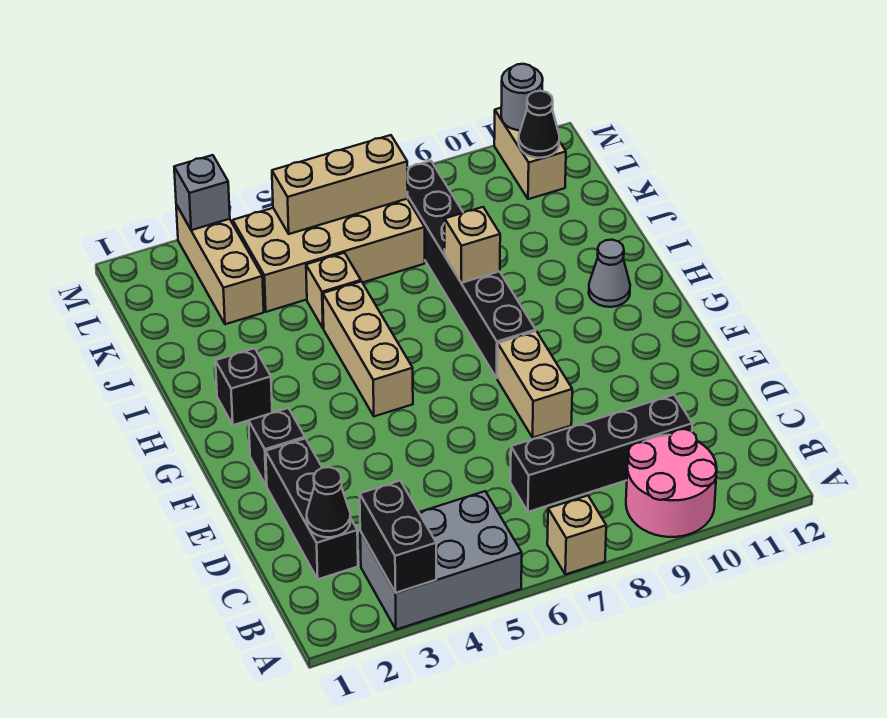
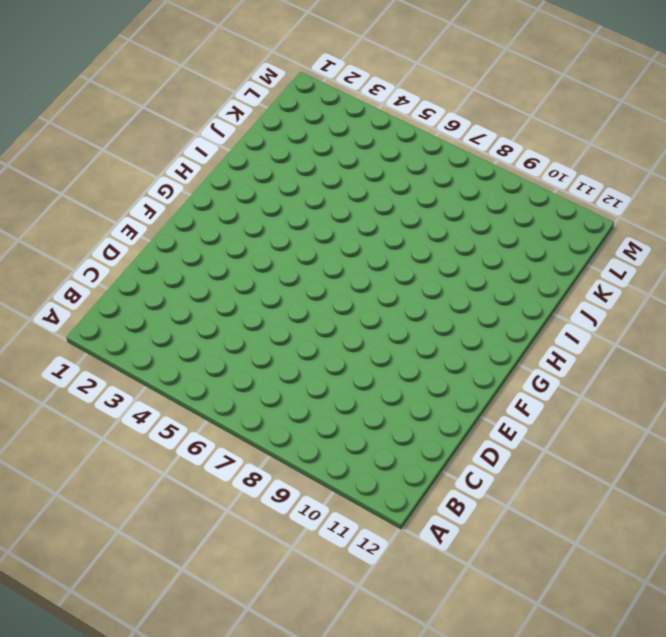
none -> grey brick A3:B5 level 1
none -> tan brick A7 level 1
none -> pink round brick A9:B10 level 1

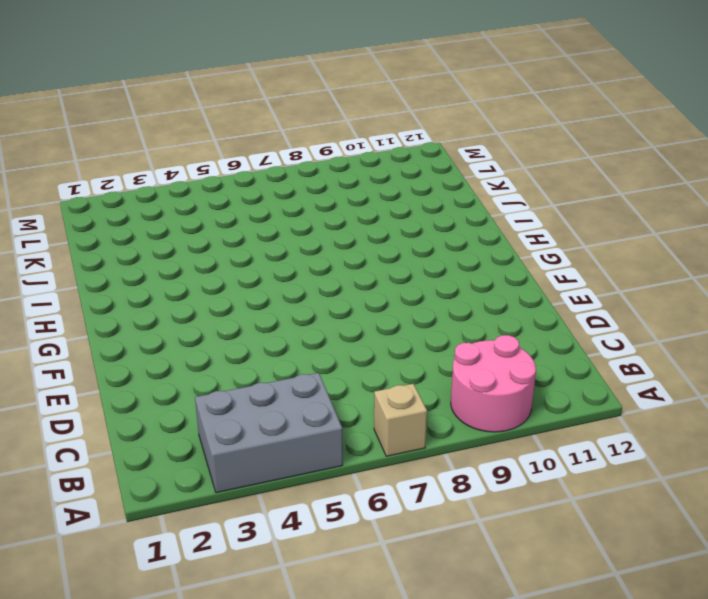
none -> black brick C2:E2 level 1
none -> black brick C7:C10 level 1
none -> tan brick E8:F8 level 1

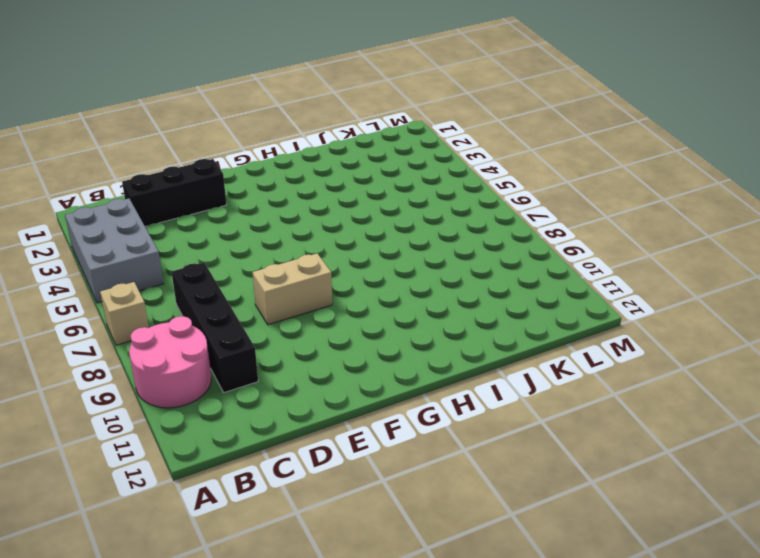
none -> black brick F2 level 1
none -> tan brick G5:I5 level 1
none -> black brick G8:L8 level 1

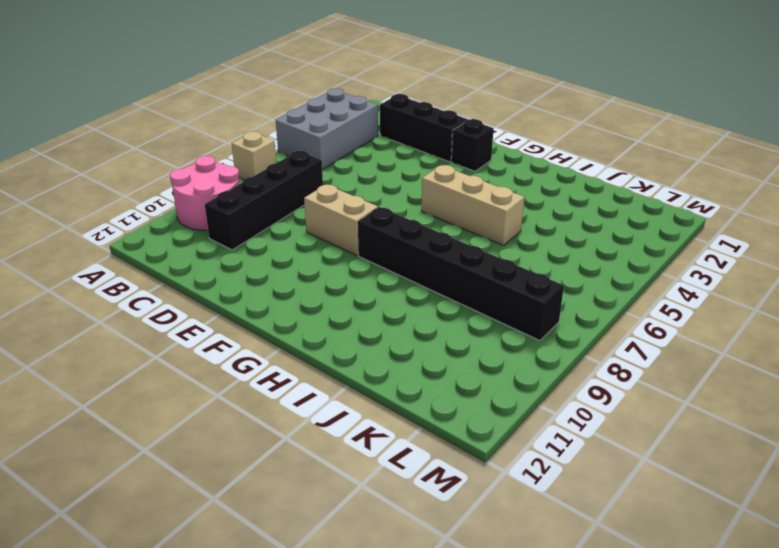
none -> black brick H2 level 1
none -> grey cone H11 level 1
none -> tan brick J5 level 1

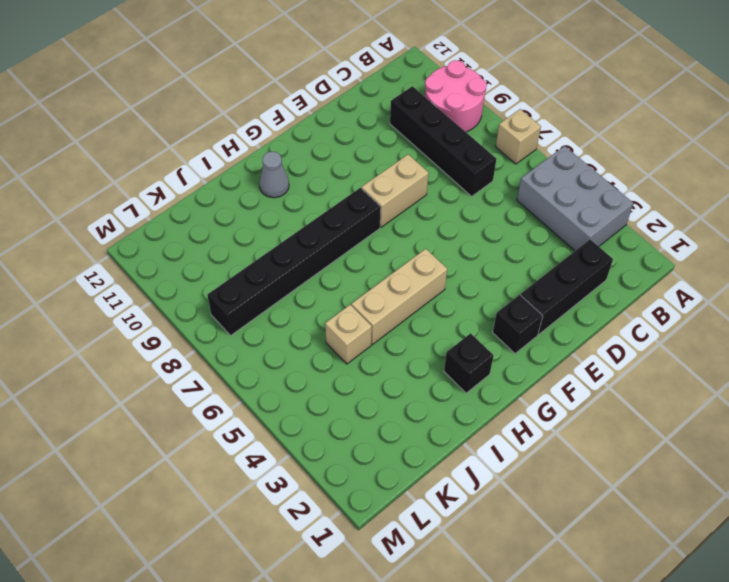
none -> tan brick K3:M3 level 1
none -> tan brick K4:L7 level 1
none -> tan brick L11:M11 level 1

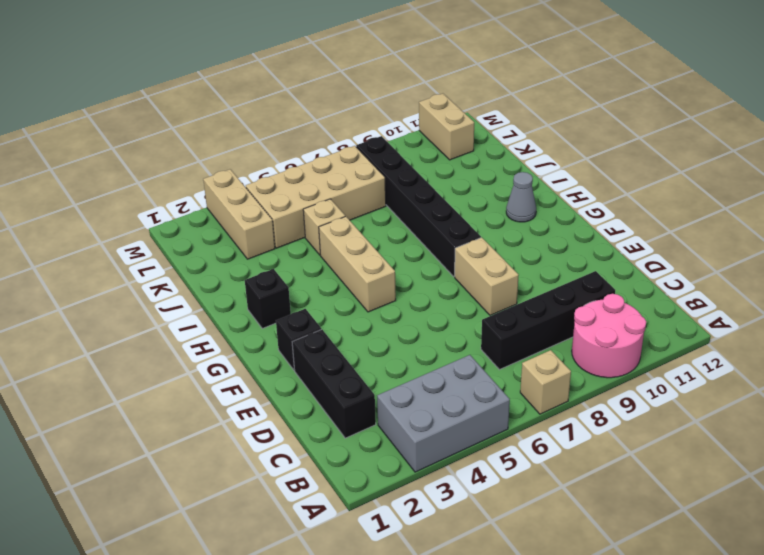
none -> black brick A3:B3 level 2
none -> black cone C2 level 2
none -> tan brick I8 level 2

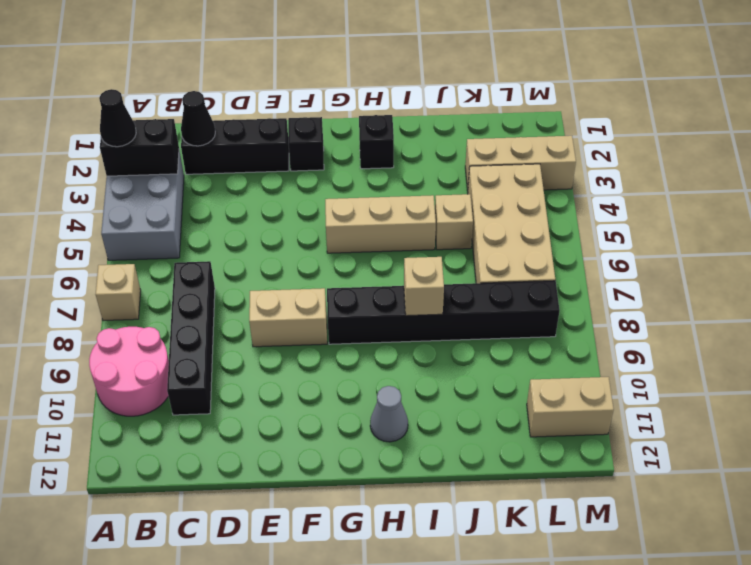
black cone A3 level 3 -> black cone L11 level 2
none -> tan brick L5:L7 level 2
none -> grey brick M3 level 2
none -> grey round brick M11 level 2

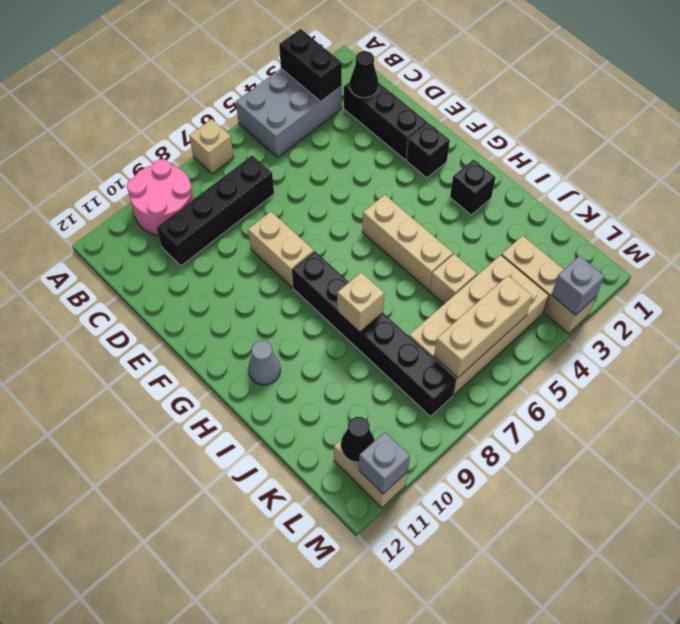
grey brick M11 level 2 -> grey round brick M11 level 2

